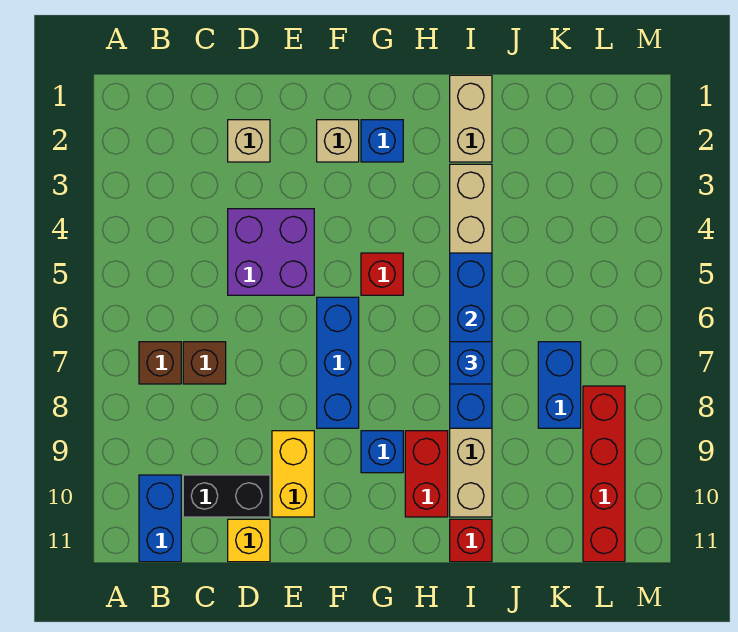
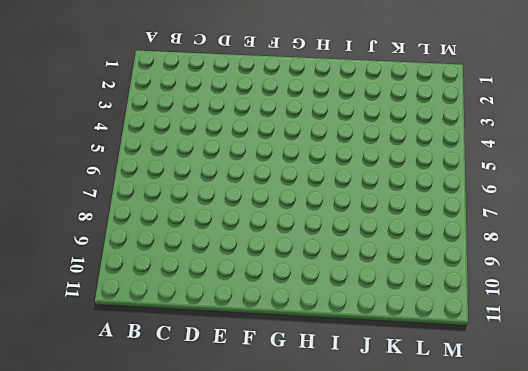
none -> brown brick B7 level 1
none -> blue brick B10:B11 level 1
none -> brown brick C7 level 1

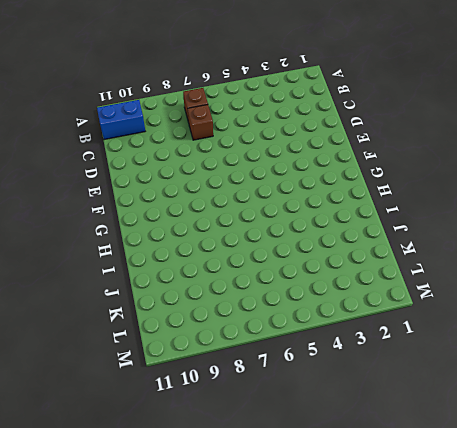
none -> black brick C10:D10 level 1
none -> tan brick D2 level 1
none -> purple brick D4:E5 level 1

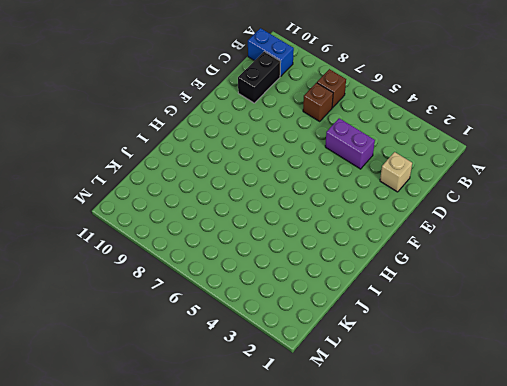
purple brick D4:D5 level 1 -> purple brick D4:E5 level 1
none -> yellow brick D11 level 1
none -> yellow brick E9:E10 level 1
none -> tan brick F2 level 1

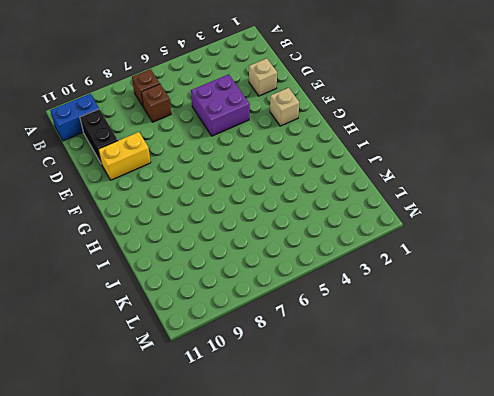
none -> yellow brick D11 level 1
none -> blue brick F6:F8 level 1
none -> blue brick G2 level 1

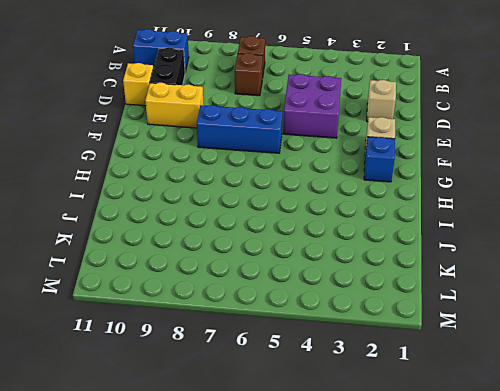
none -> red brick G5 level 1
none -> blue brick G9 level 1
none -> red brick H9:H10 level 1

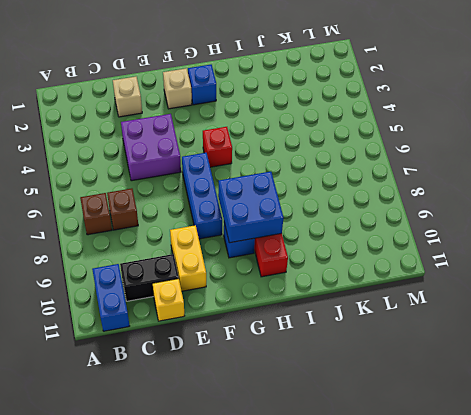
blue brick G8:H9 level 2 -> none
none -> tan brick I1:I2 level 1
none -> tan brick I3:I10 level 1
none -> red brick I11 level 1

